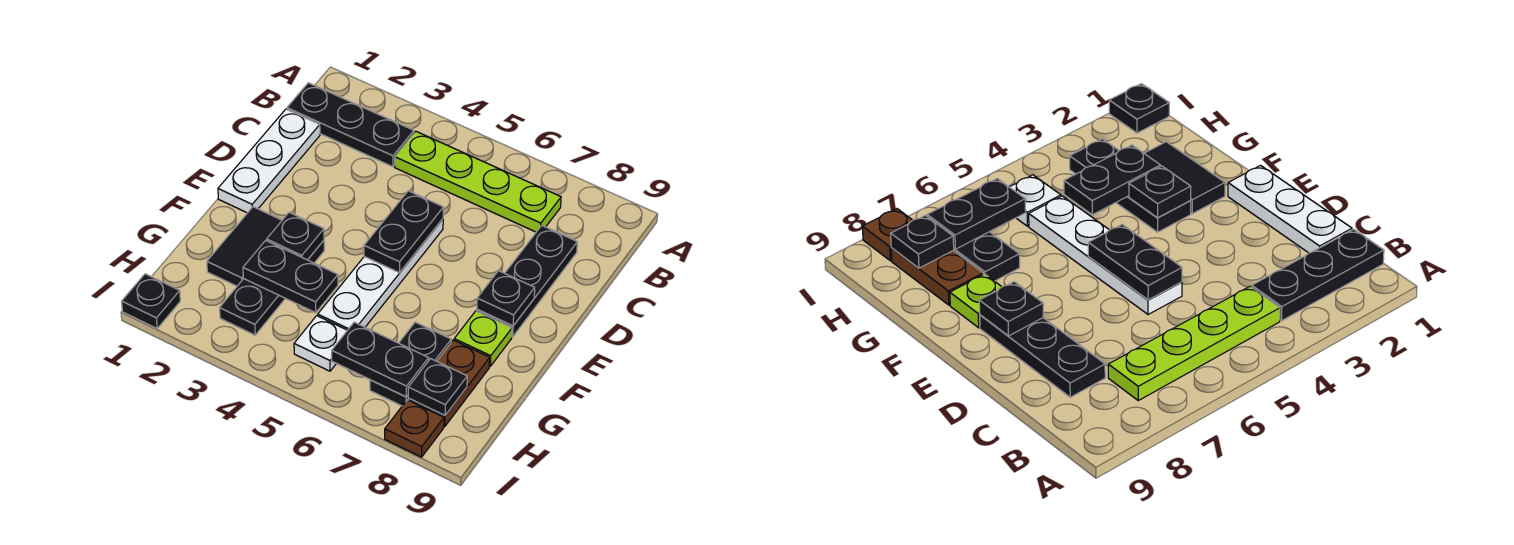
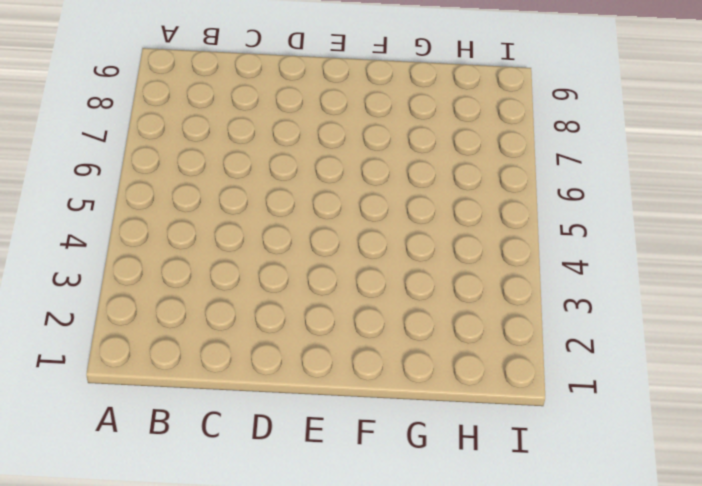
none -> black plate B1:B3 level 1
none -> lime plate B4:B7 level 1
none -> white plate C1:E1 level 1

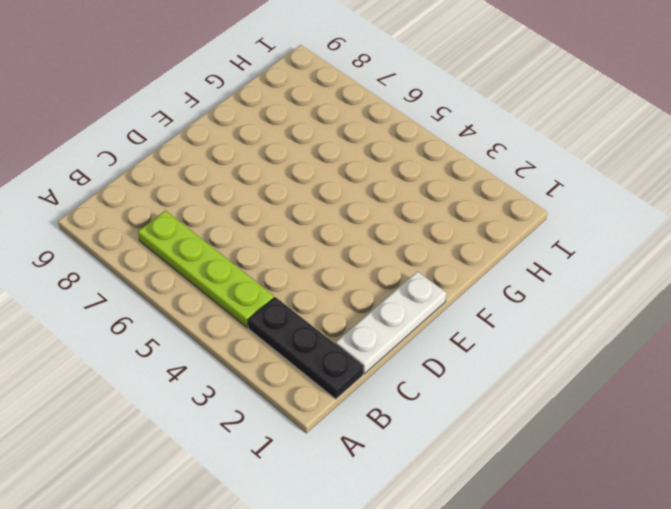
none -> black plate C8:E8 level 1
none -> white plate D5:G5 level 1
none -> black tile F2:G2 level 1

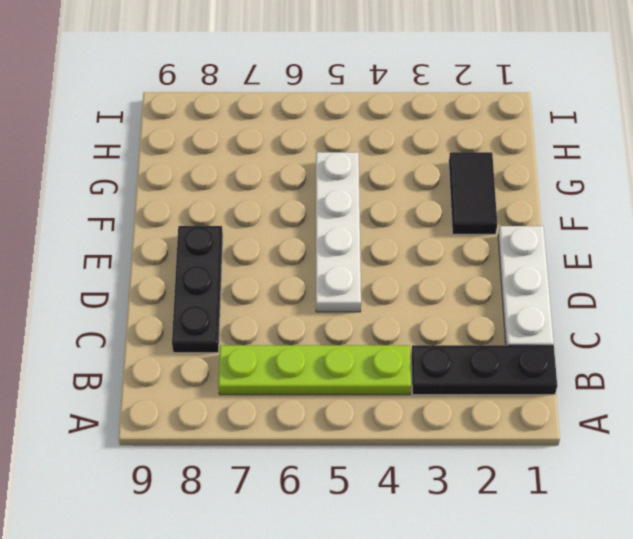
none -> black plate F3:H3 level 1
none -> lime plate F8 level 1
none -> black plate G7:H7 level 1

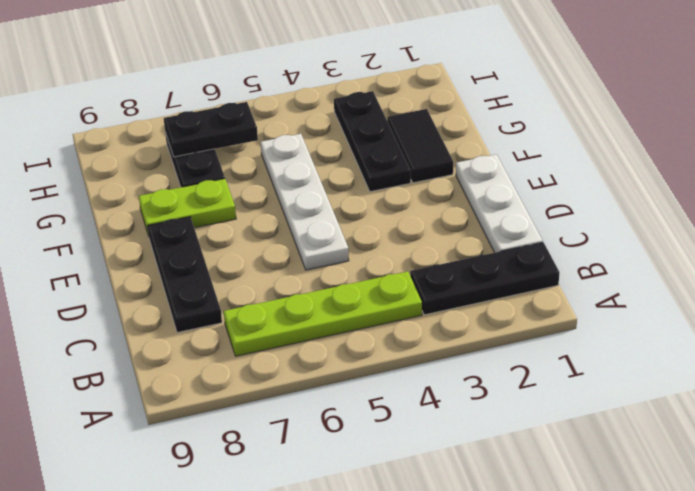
lime plate F7:F8 level 1 -> lime plate F8 level 1
none -> brown plate G8:H8 level 1
none -> white plate H5 level 1
none -> black plate I1 level 1

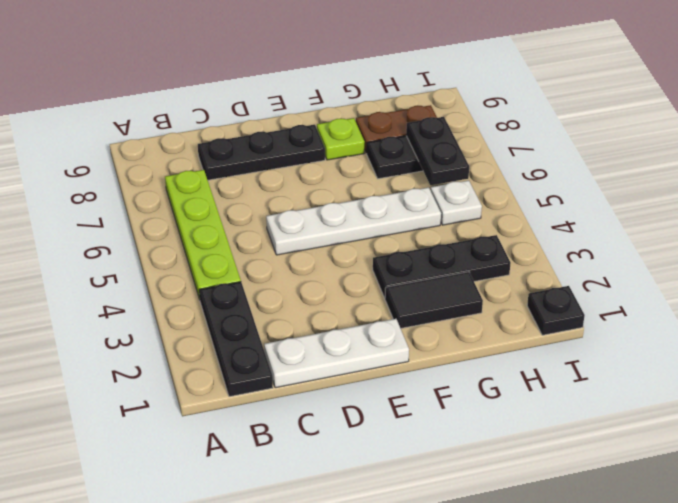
none -> brown plate I8 level 1
none -> black plate D5:E5 level 2
none -> black plate E8 level 2

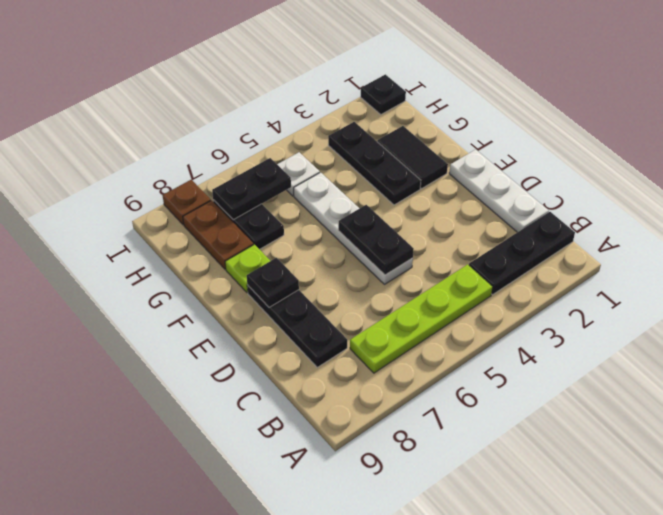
none -> black plate F3 level 2
none -> black plate G3:G4 level 2
none -> black plate H8 level 2

